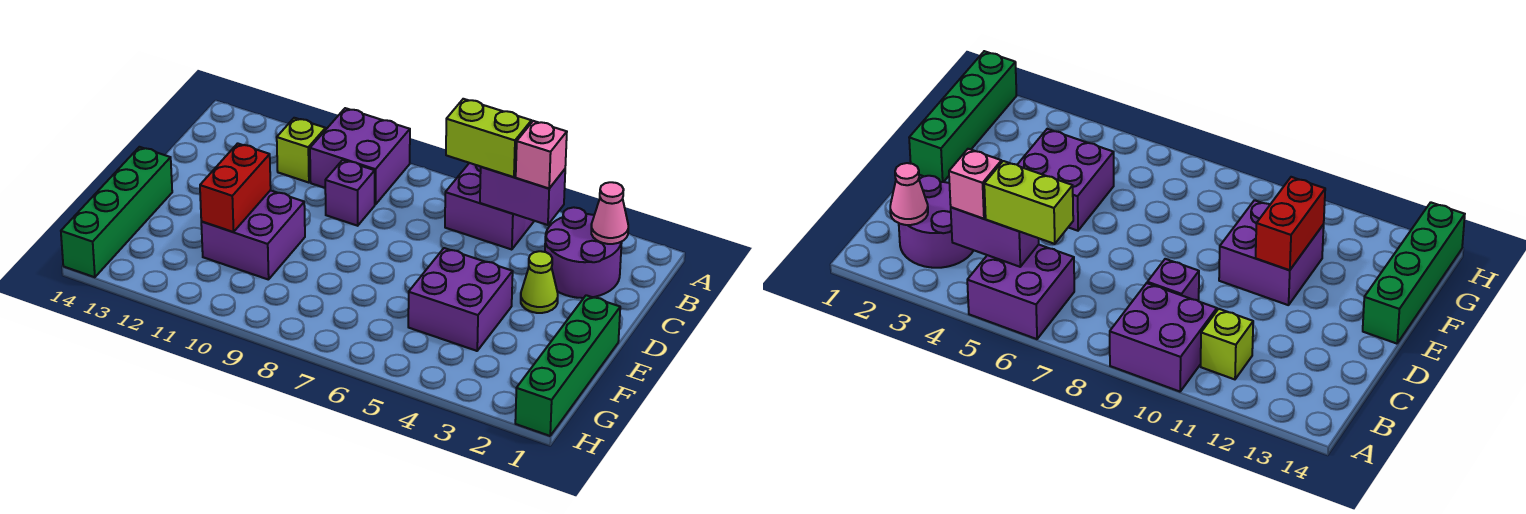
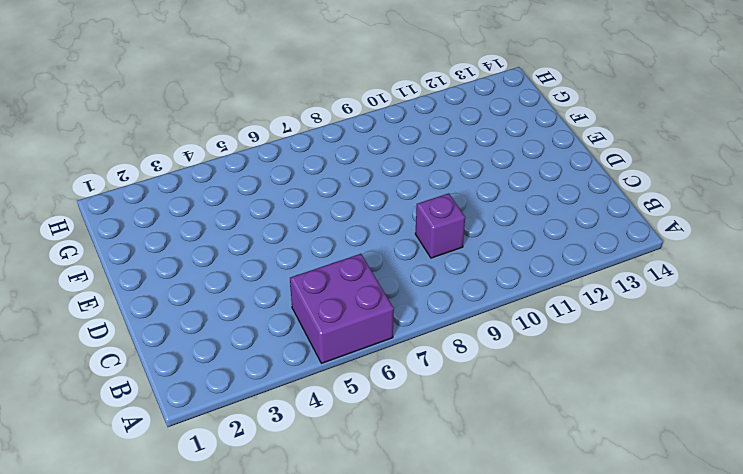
none -> purple brick A9:B10 level 1
none -> purple round brick B2:C3 level 1
none -> lime brick B11 level 1

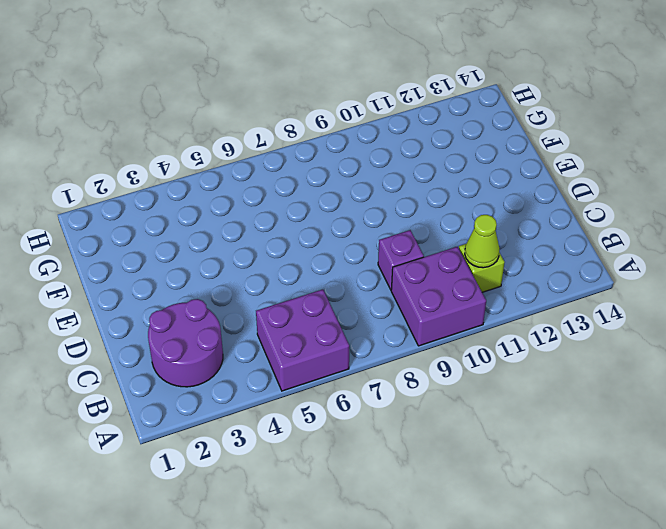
lime cone B11 level 2 -> lime cone D3 level 1
none -> green brick E1:H1 level 1
none -> purple brick E4:F5 level 1
none -> purple brick E10:F11 level 1

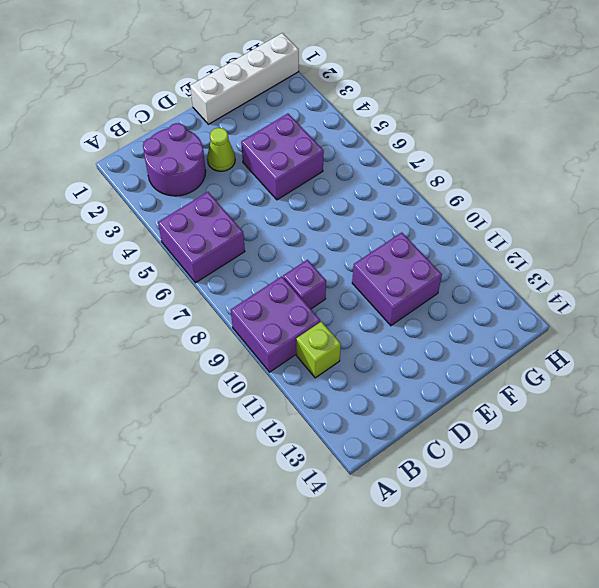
white brick E1:H1 level 1 -> green brick E1:H1 level 1
none -> green brick E14:H14 level 1
none -> pink cone B2 level 2
none -> purple brick B4:B5 level 2

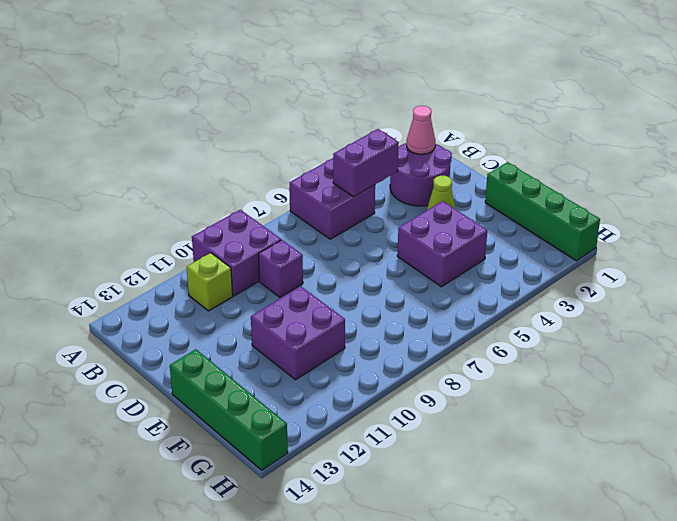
none -> red brick E11:F11 level 2
none -> pink brick B4 level 3
none -> lime brick B5:B6 level 3

